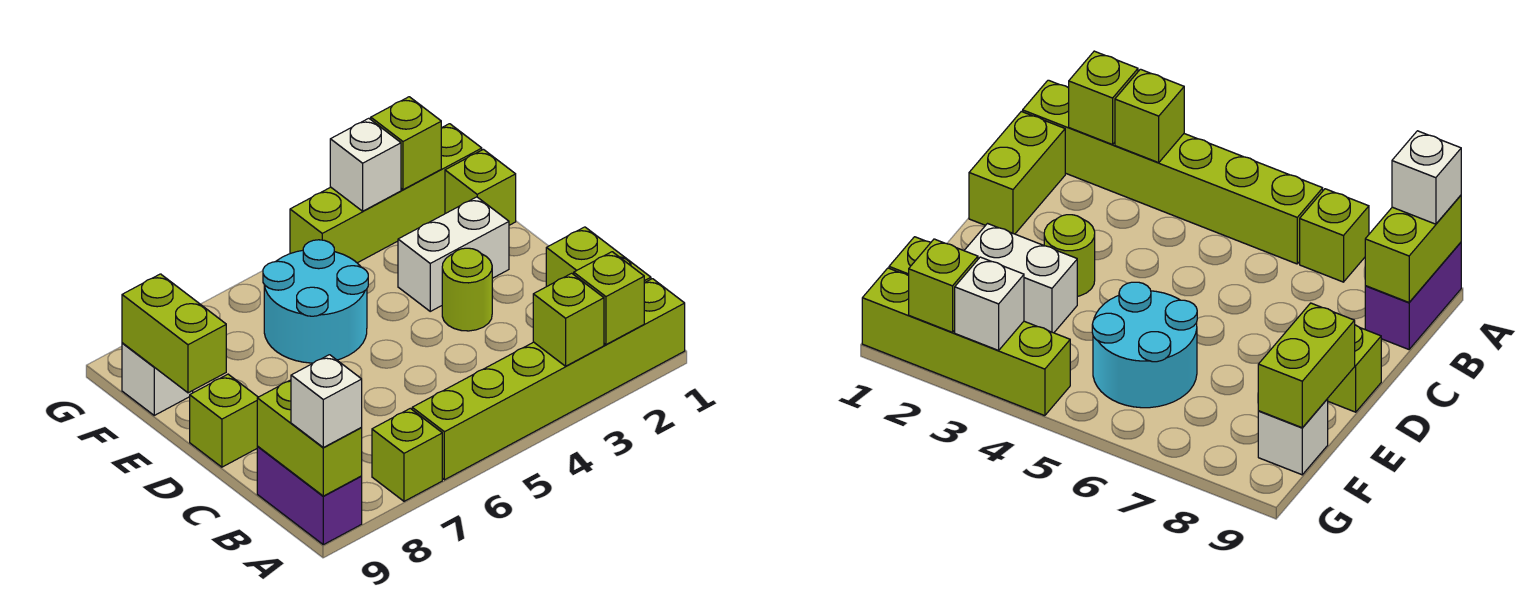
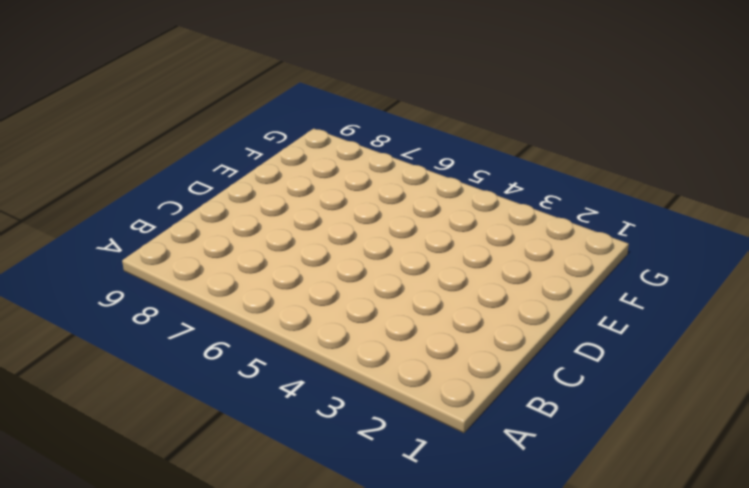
none -> lime brick A1:A6 level 1
none -> lime brick A7 level 1
none -> purple brick A9:B9 level 1

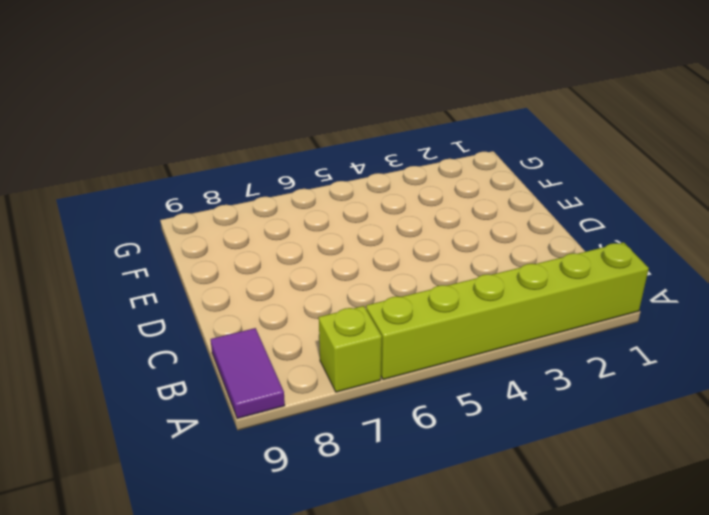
purple tile A9:B9 level 1 -> purple brick A9:B9 level 1
none -> lime brick B1:C1 level 1
none -> lime round brick D3 level 1
none -> lime brick D9 level 1

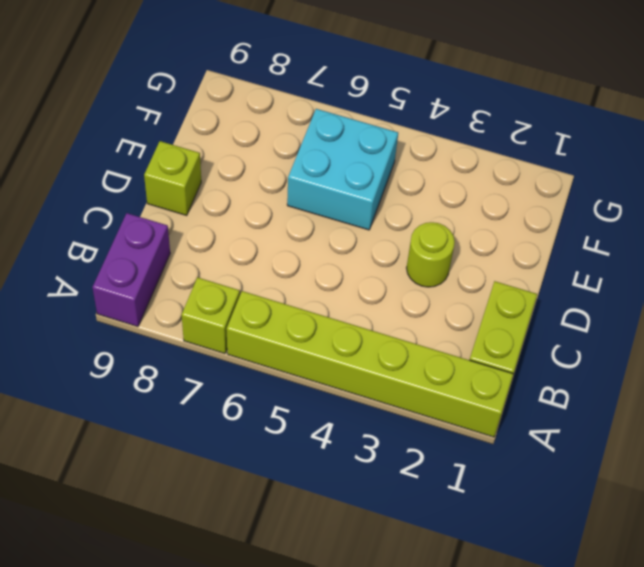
cyan brick E5:F6 level 1 -> cyan round brick E5:F6 level 1
none -> white brick E2:E3 level 1
none -> lime brick F1 level 1
none -> white brick F9 level 1

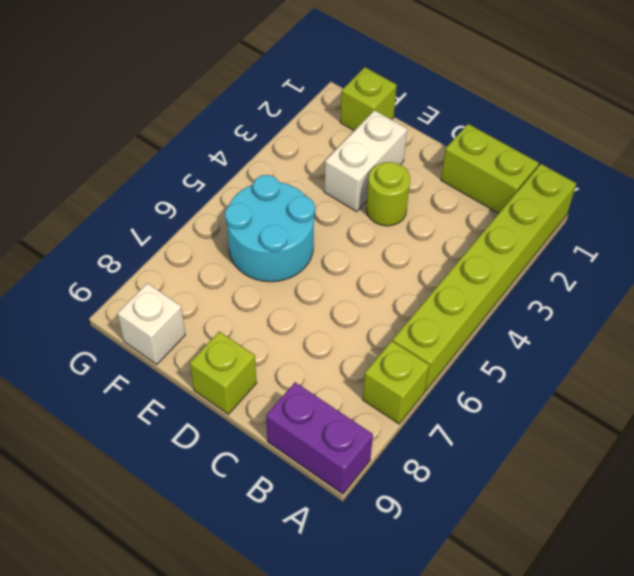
none -> lime brick G1:G4 level 1
none -> lime brick A2 level 2
none -> lime brick A3 level 2

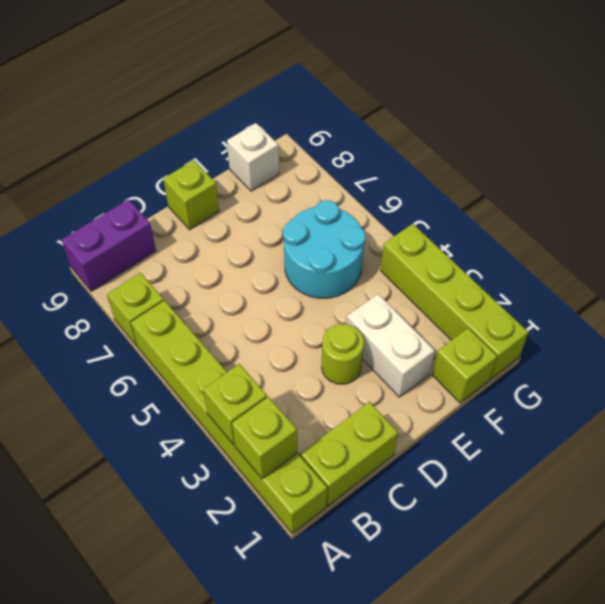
none -> lime brick A9:B9 level 2
none -> lime brick E9:F9 level 2
none -> lime brick G2 level 2

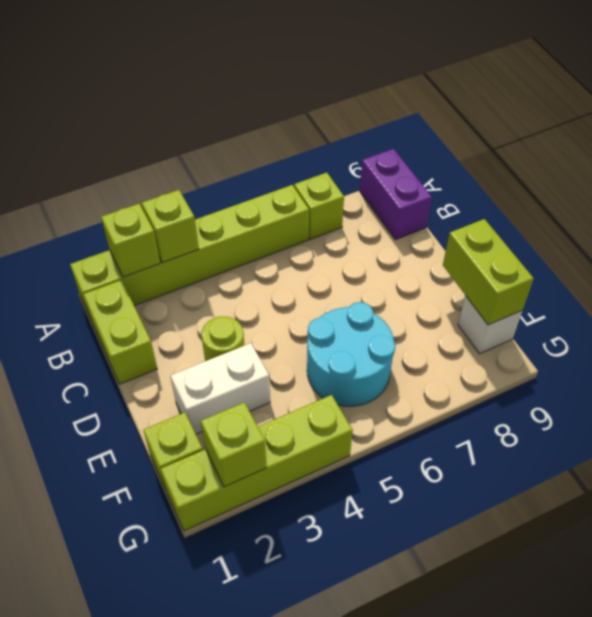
none -> lime brick D9 level 1
none -> lime brick A9:B9 level 2
none -> white brick G3 level 2

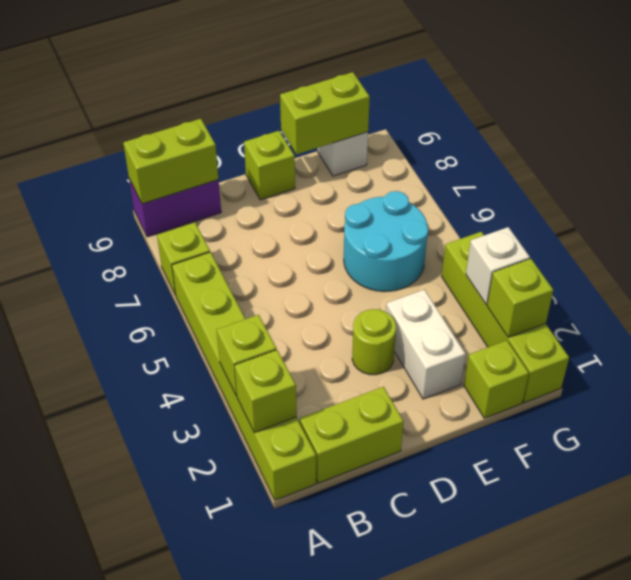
none -> white brick A9 level 3

